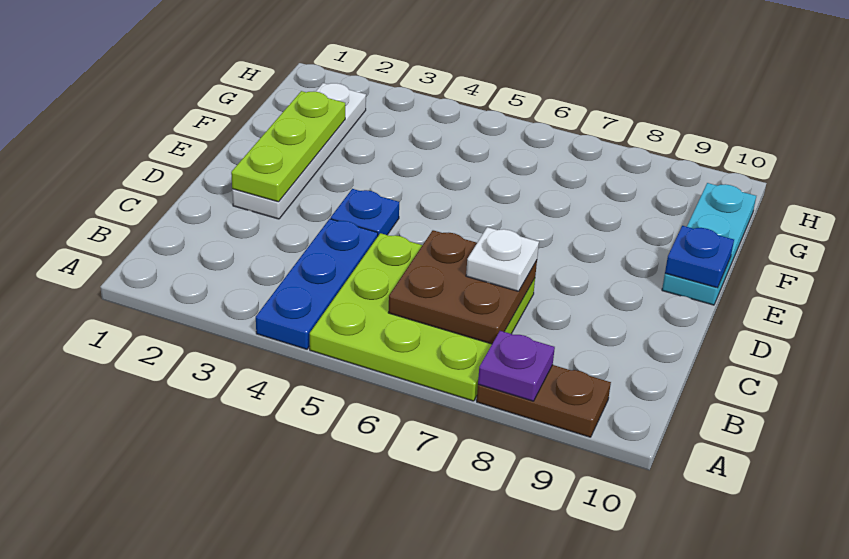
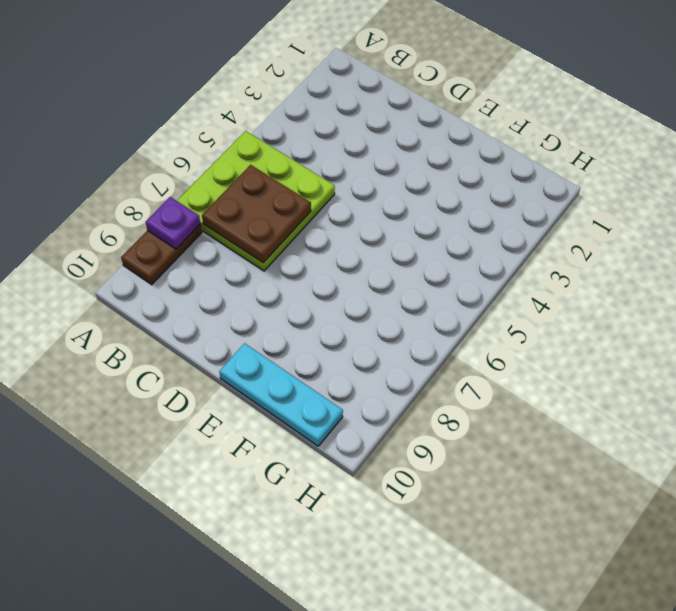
none -> blue plate A4:C4 level 1
none -> white plate D2:G2 level 1

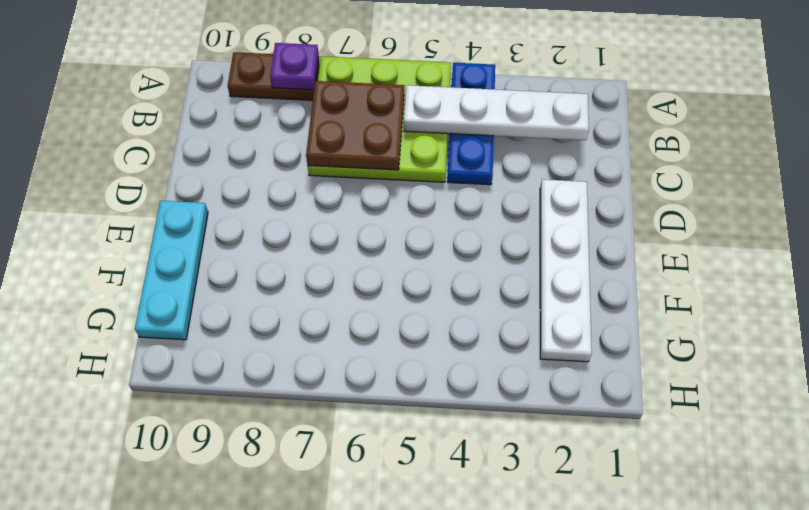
white plate B2:B5 level 2 -> none
none -> blue plate D4 level 1
none -> lime plate D2:F2 level 2

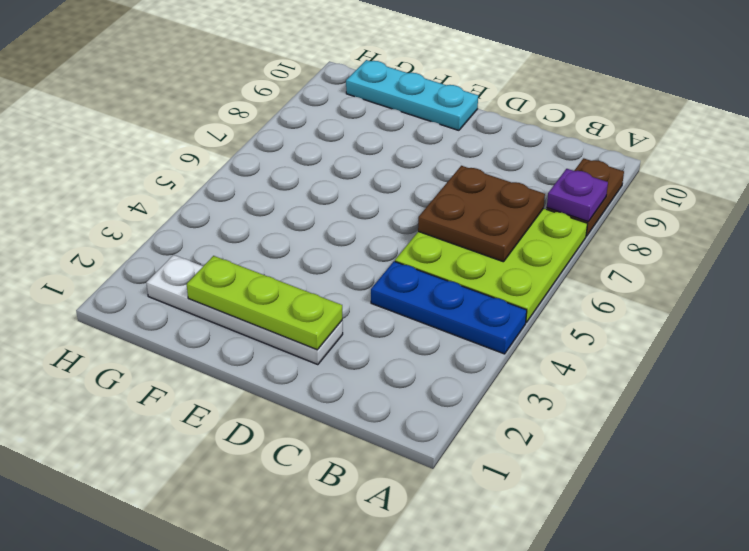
none -> blue plate D4 level 1
none -> blue plate E10 level 2

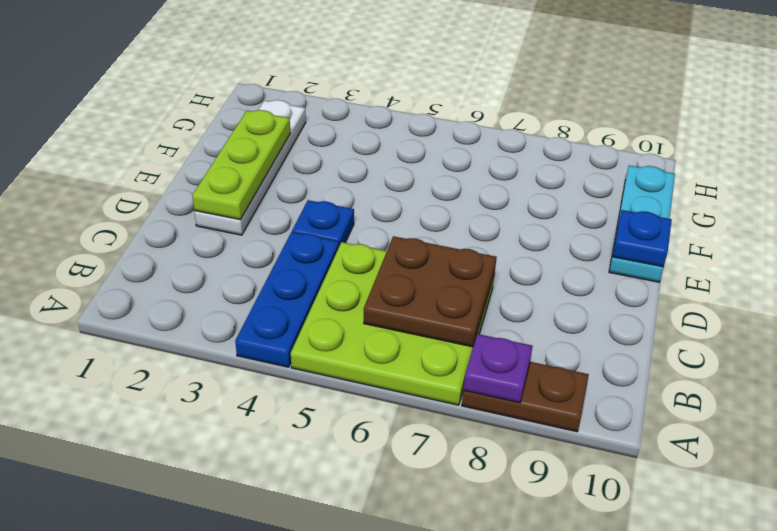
none -> white plate C7 level 3

